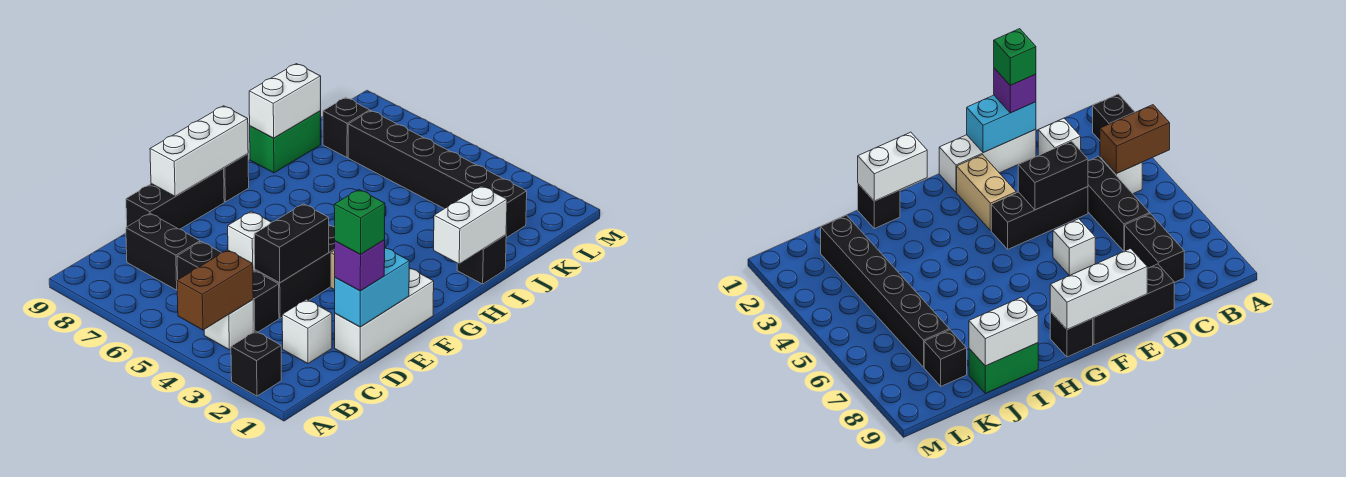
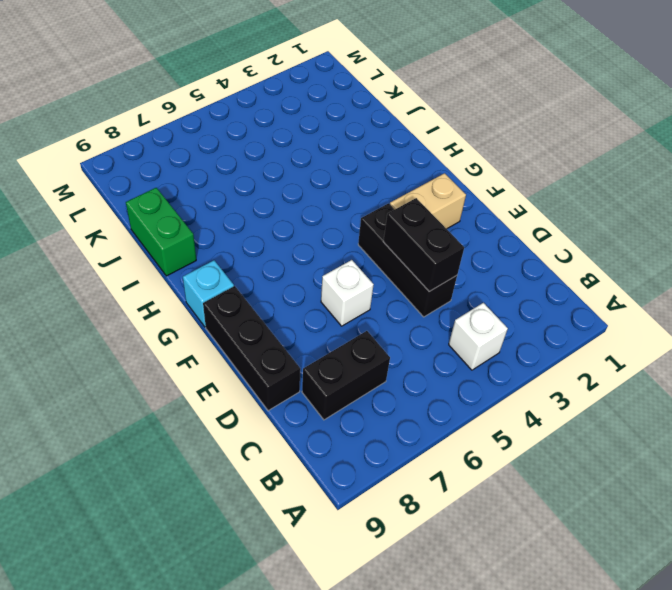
cyan brick G9 level 1 -> black brick G9 level 1
none -> black brick A2 level 1
none -> white brick C2 level 1
none -> black brick C4:C6 level 1

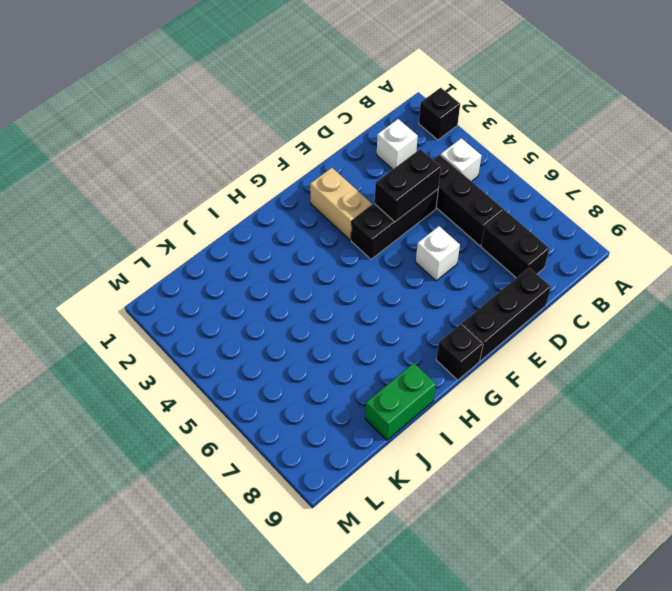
none -> white brick D1:F1 level 1
none -> black brick I1 level 1
none -> black brick K2:K7 level 1

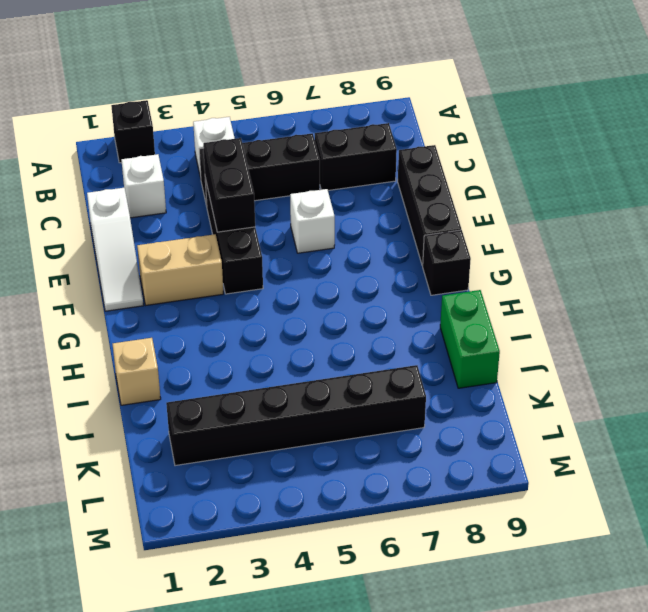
white slope D1:F1 level 1 top D -> white brick D1:F1 level 1
tan brick I1 level 1 -> black brick I1 level 1
none -> black brick K8 level 1
none -> brown brick A4:B4 level 2
none -> cyan brick D1:E1 level 2

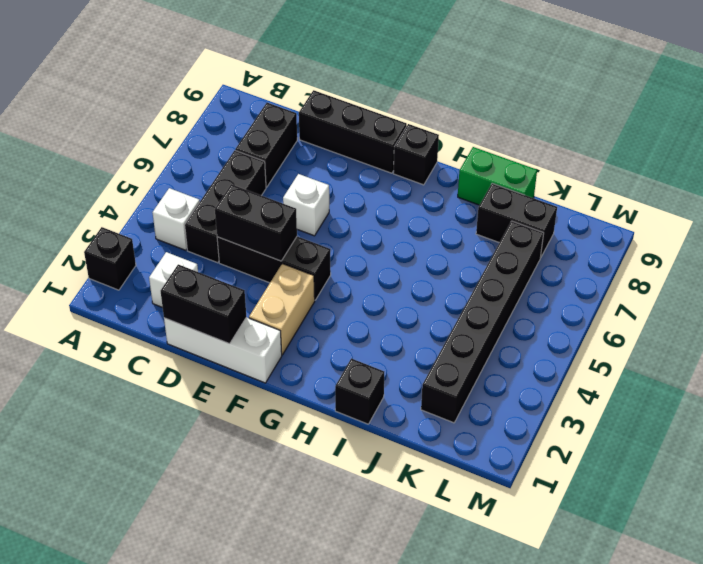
black brick D1:E1 level 2 -> cyan brick D1:E1 level 2
black brick J8:K8 level 1 -> black brick K8 level 1
none -> brown brick A4:B4 level 2
none -> white brick E9:G9 level 2
none -> white brick H1:I1 level 2

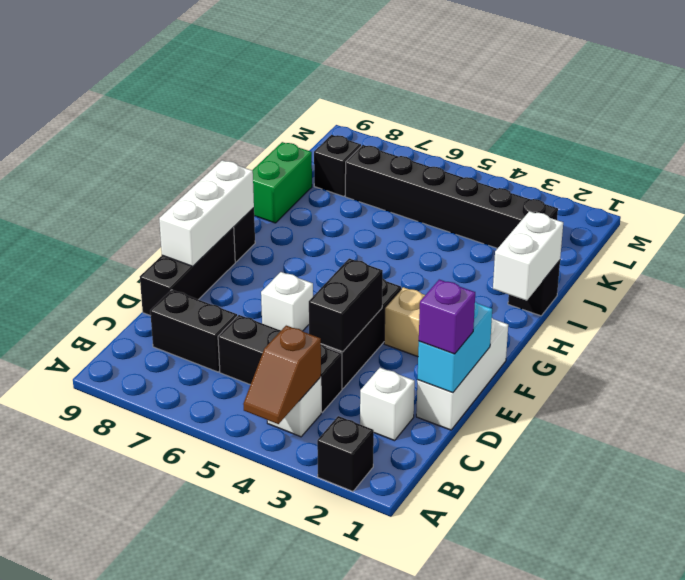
brown slope A4:B4 level 2 top B -> brown brick A4:B4 level 2
none -> white brick I9:J9 level 2
none -> green brick D1 level 4

